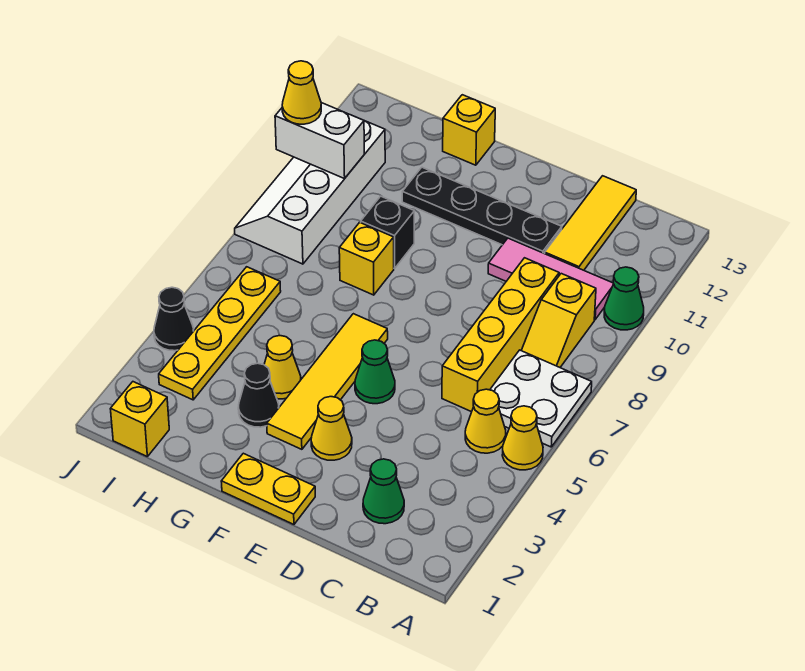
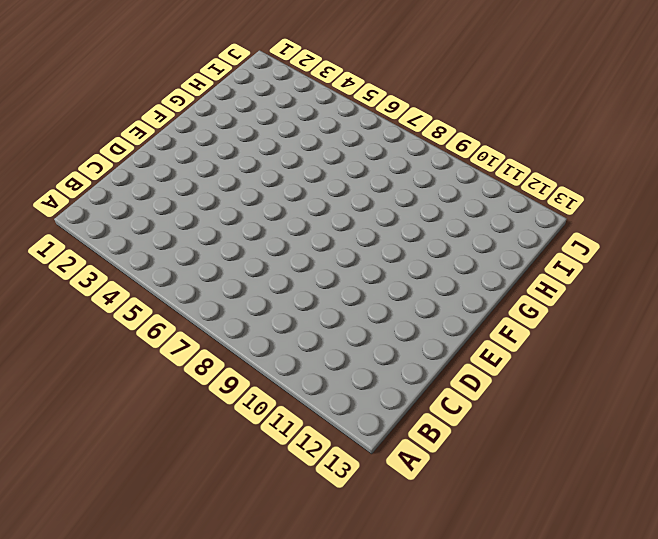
none -> yellow cone A5 level 1
none -> white plate A6:B7 level 1
none -> green cone A10 level 1

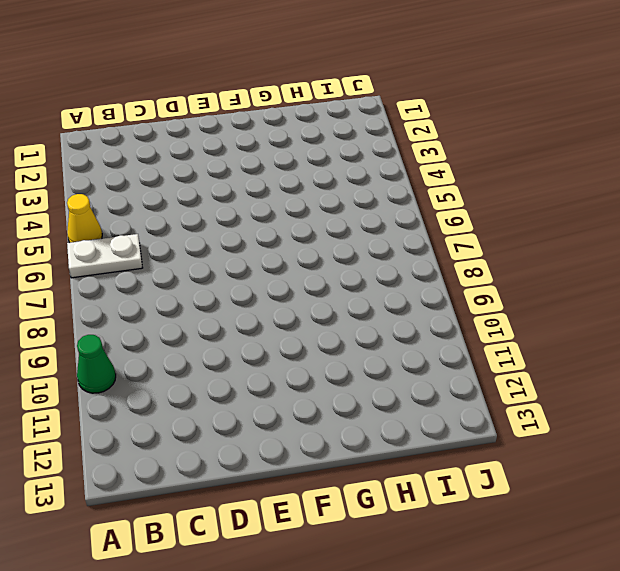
white plate A6:B6 level 1 -> white plate A6:B7 level 1
none -> yellow cone B5 level 1
none -> yellow slope B8:B9 level 1 top 9
none -> pink tile B10:D10 level 1

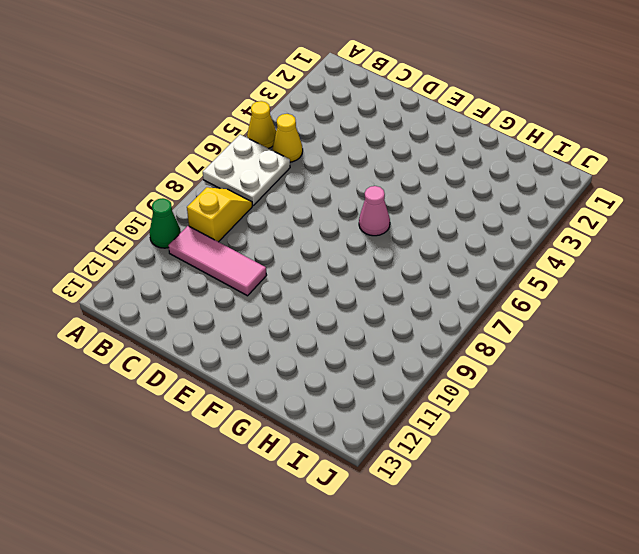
pink cone F6 level 1 -> yellow tile F3:F6 level 1
none -> green cone C2 level 1
none -> yellow brick C6:C9 level 1
none -> yellow tile C11:C13 level 1

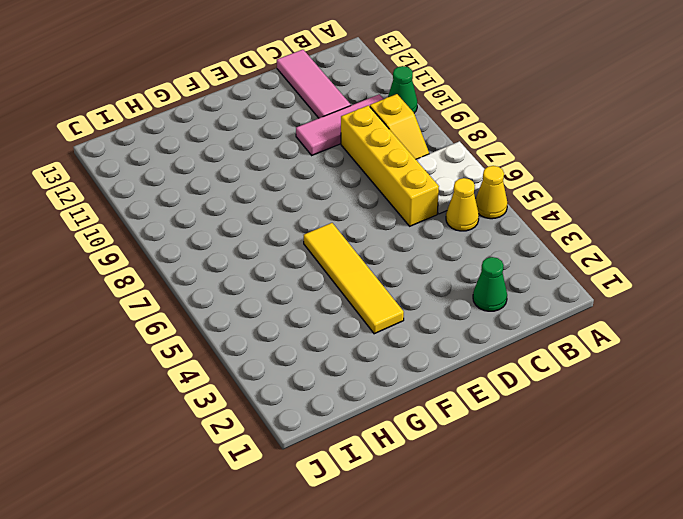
pink tile C11:C13 level 1 -> yellow tile C11:C13 level 1
none -> black plate D11:G11 level 1
none -> yellow plate E1:F1 level 1
none -> yellow cone E3 level 1

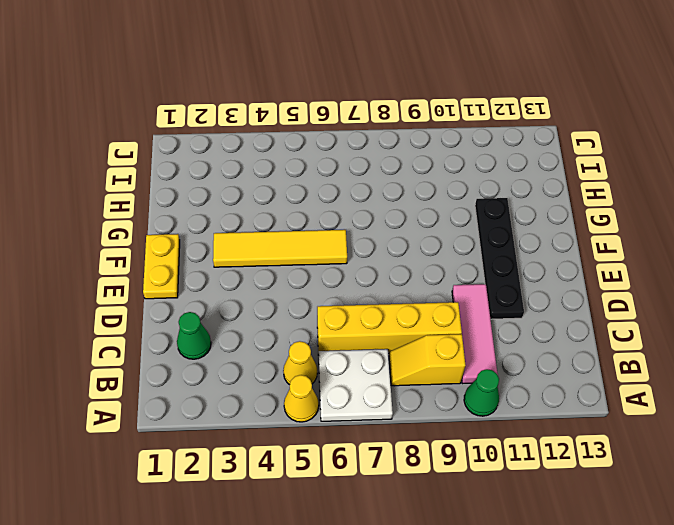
none -> yellow tile C11:C13 level 1
none -> yellow cone E3 level 1
none -> green cone E5 level 1

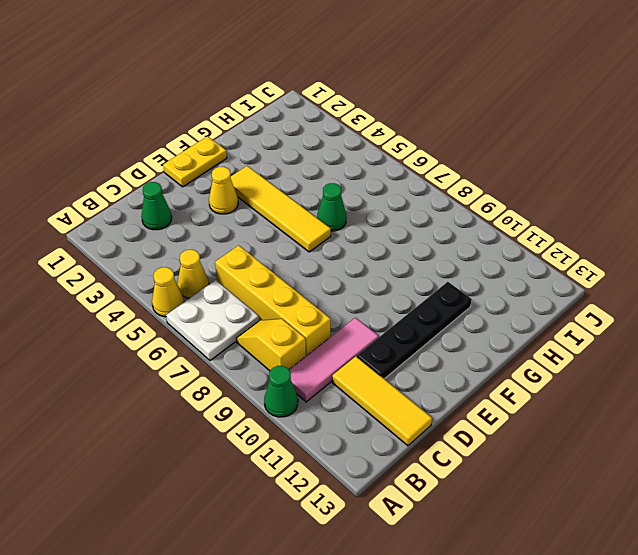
green cone G6 level 1 -> green cone E5 level 1
none -> black cone G3 level 1
none -> yellow cone G4 level 1
none -> yellow brick G8 level 1

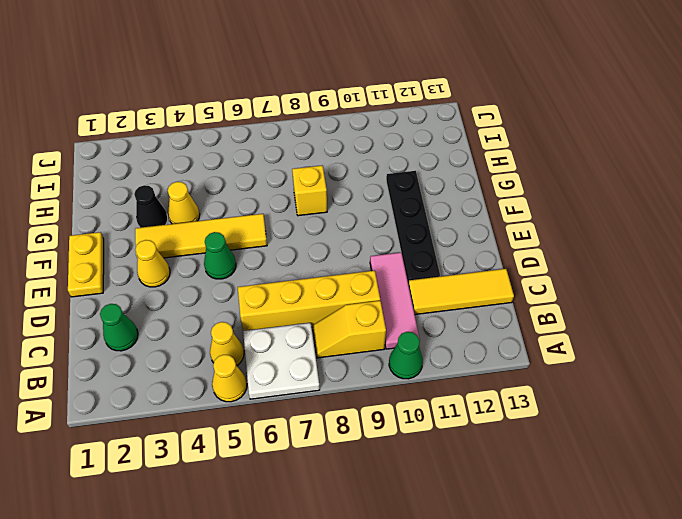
none -> black brick G9 level 1
none -> yellow brick G13 level 1
none -> yellow brick I1 level 1

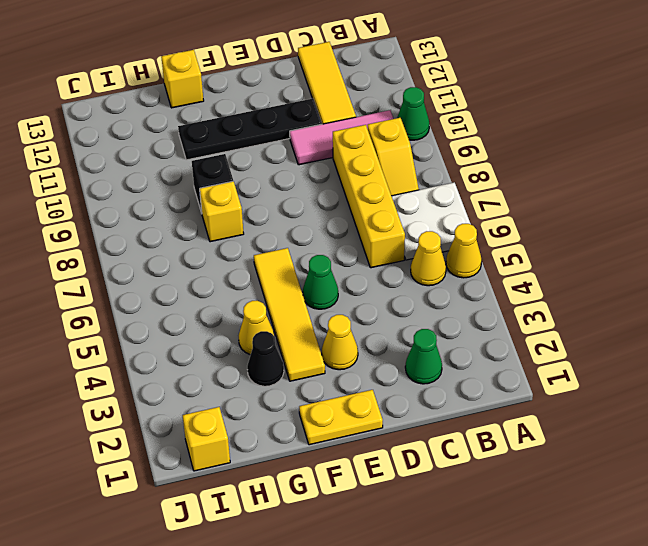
none -> yellow plate I3:I6 level 1
none -> white slope I8:J11 level 1 top I
none -> black cone J4 level 1

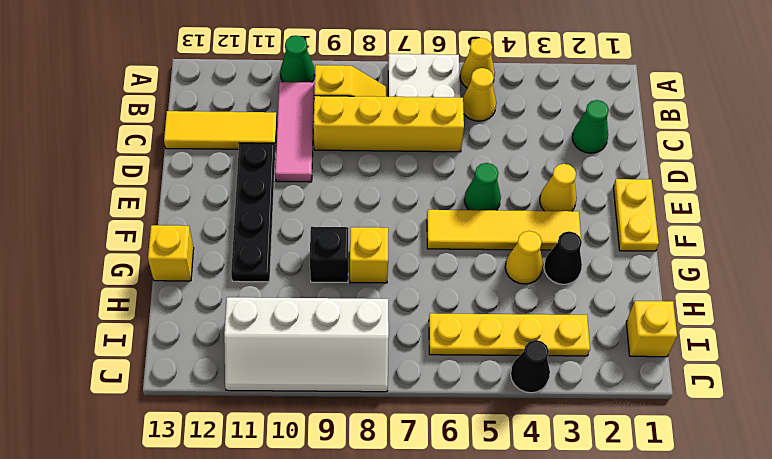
none -> white brick I10:J10 level 2
none -> yellow cone J10 level 3

